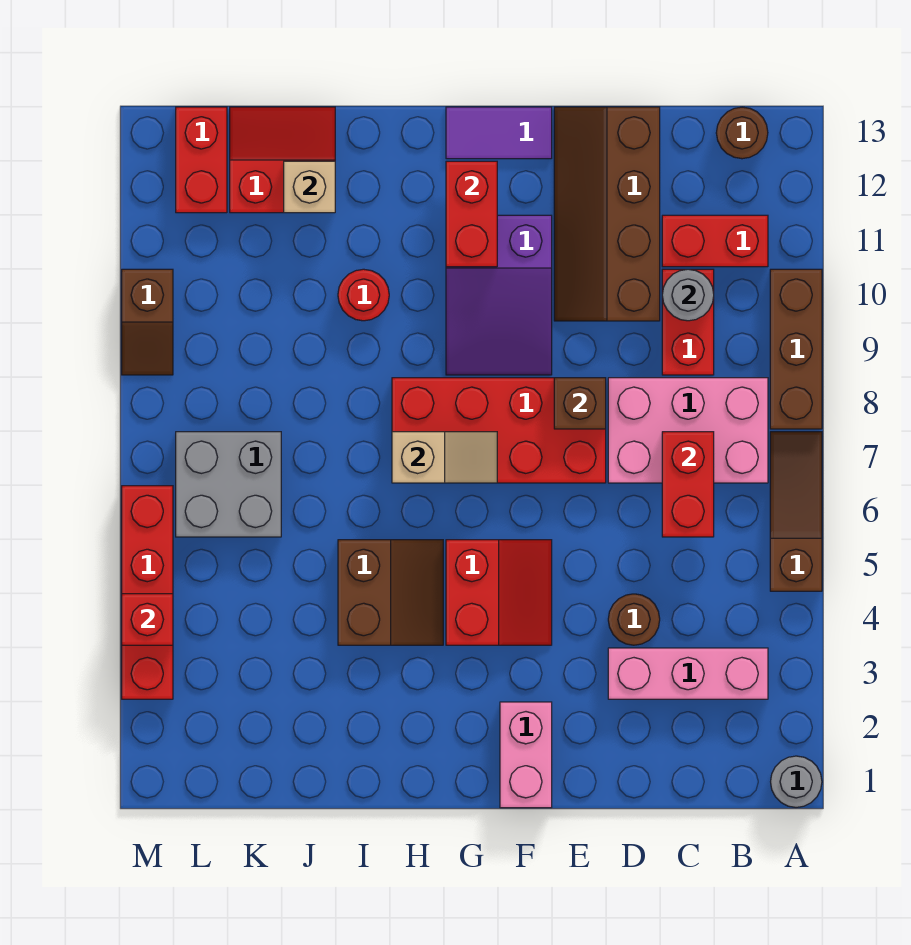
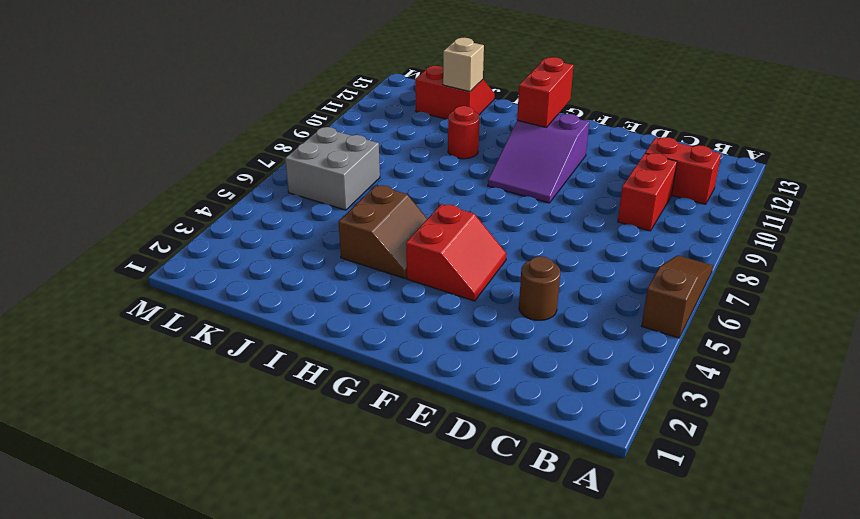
none -> grey round brick A1 level 1
none -> brown brick A8:A10 level 1
none -> pink brick B3:D3 level 1

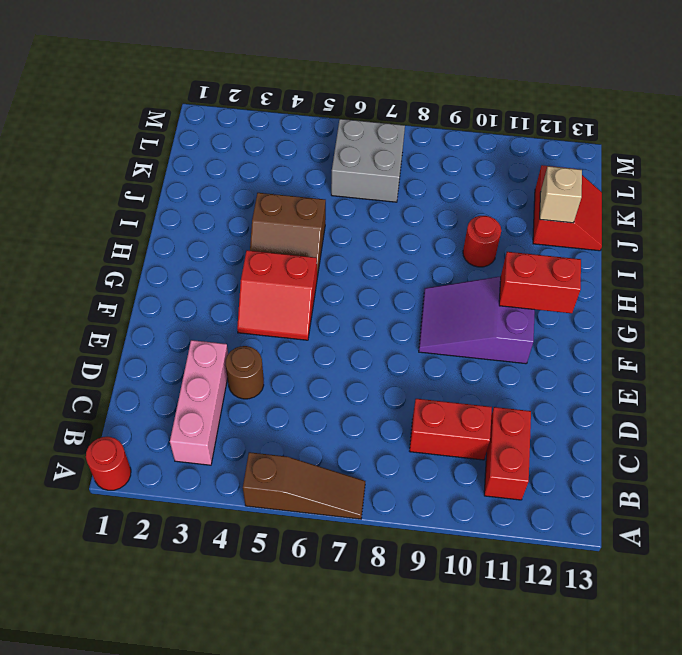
red round brick A1 level 1 -> grey round brick A1 level 1
none -> brown brick A8:A10 level 1
none -> pink brick B7:D8 level 1
none -> brown round brick B13 level 1

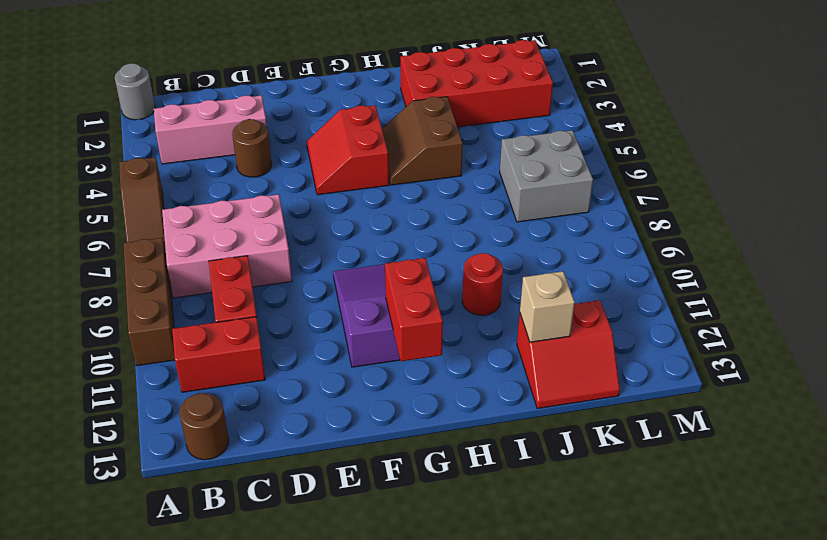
red brick I2:L3 level 1 -> red brick E7:H8 level 1
none -> brown slope D10:E13 level 1 top D
none -> pink brick F1:F2 level 1
none -> purple tile F13:G13 level 1

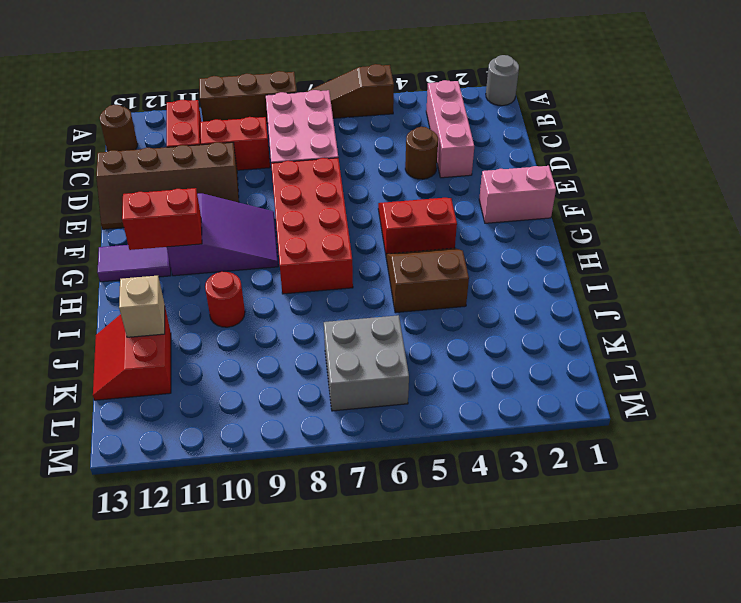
purple tile G12:G13 level 1 -> purple tile F13:G13 level 1
none -> red brick L12:L13 level 1
none -> red brick M3:M6 level 1
none -> brown slope M9:M10 level 1 top 10

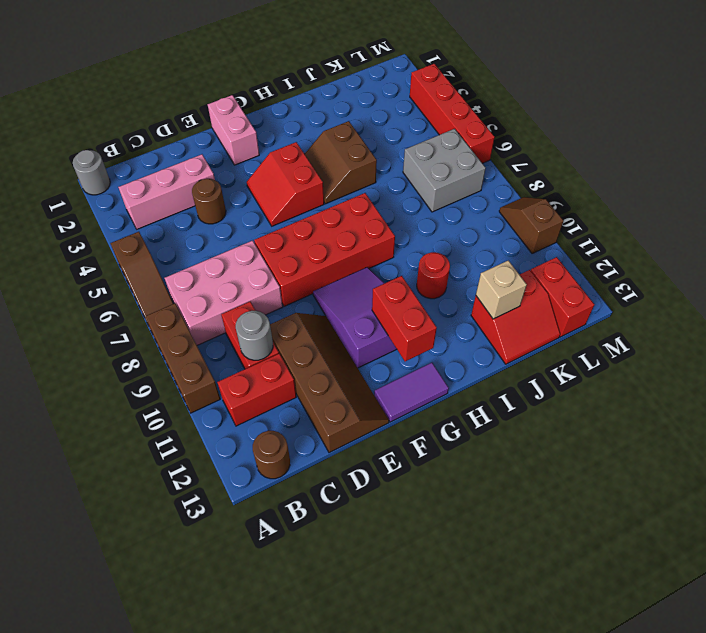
none -> red brick C6:C7 level 2
none -> brown brick E8 level 2
none -> tan slope G7:H7 level 2 top H

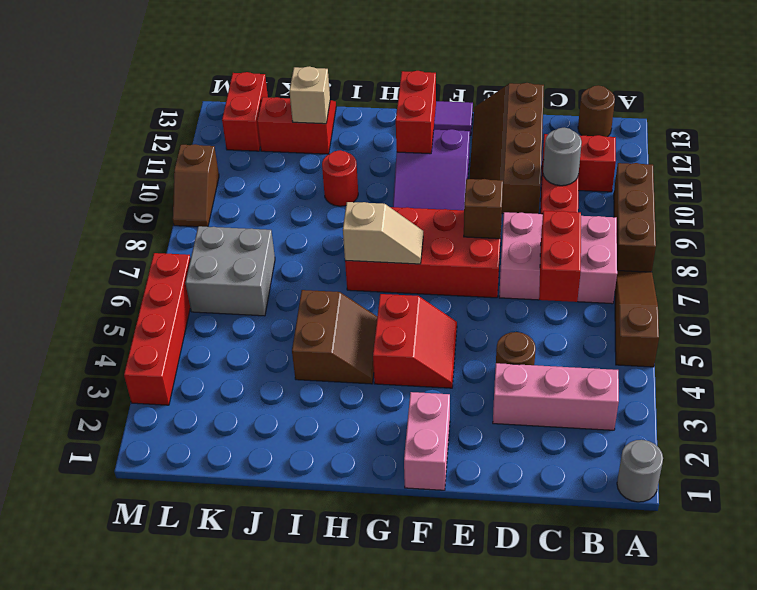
none -> red brick M4 level 2

